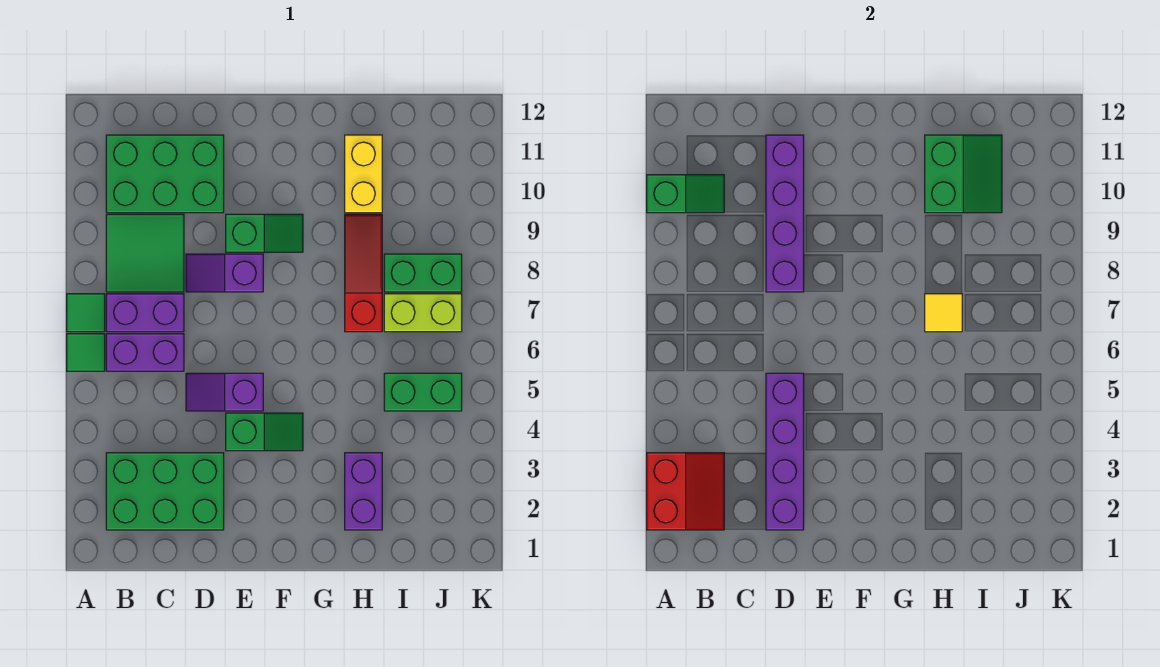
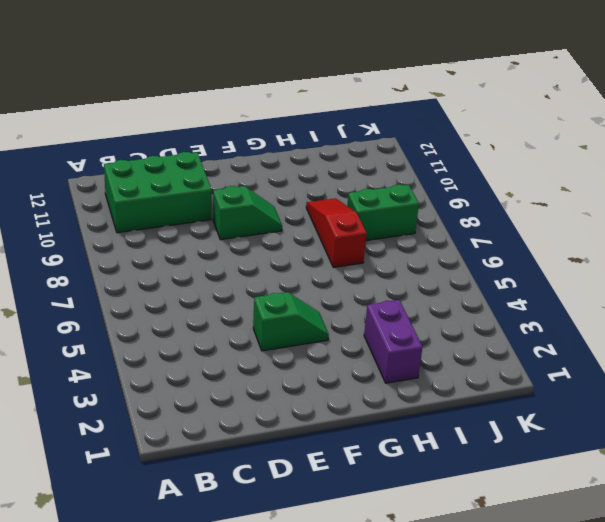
none -> green tile A6 level 1
none -> green tile A7 level 1
none -> green brick B2:D3 level 1

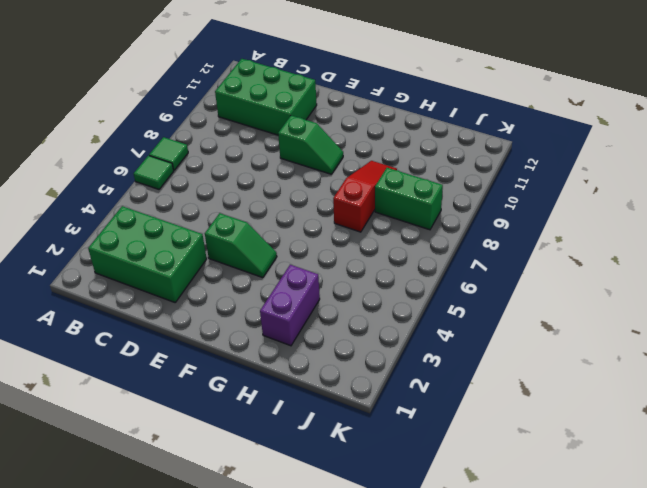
none -> purple brick B6:C6 level 1
none -> purple brick B7:C7 level 1
none -> green tile B8:C9 level 1

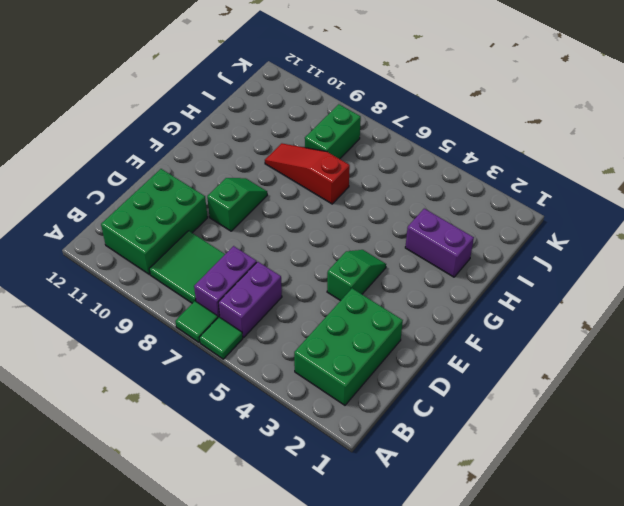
none -> purple slope D5:E5 level 1 top E
none -> purple slope D8:E8 level 1 top E
none -> yellow brick H10:H11 level 1

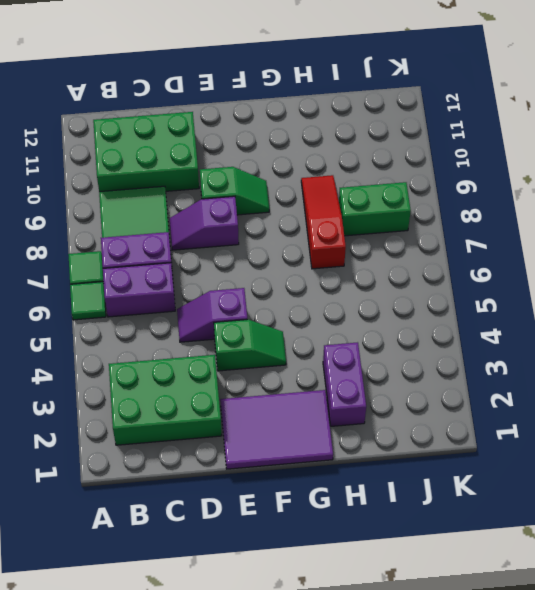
purple tile E1:G2 level 1 -> none
none -> yellow brick H10:H11 level 1
none -> green brick I5:J5 level 1
none -> lime brick I7:J7 level 1

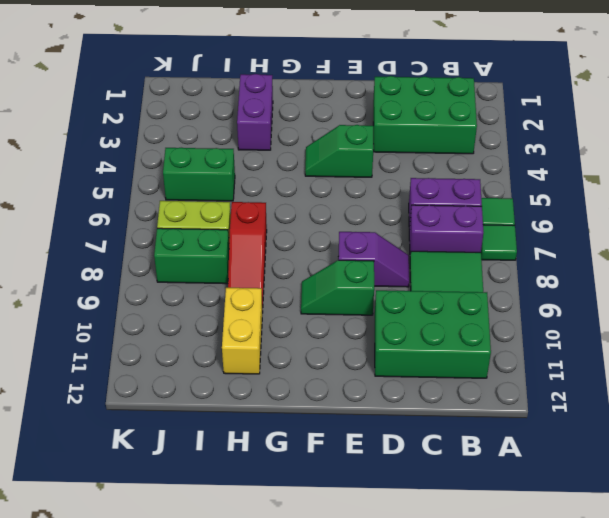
none -> purple slope D5:E5 level 1 top E
none -> red slope A2:B3 level 2 top A
none -> green slope A10:B10 level 2 top A

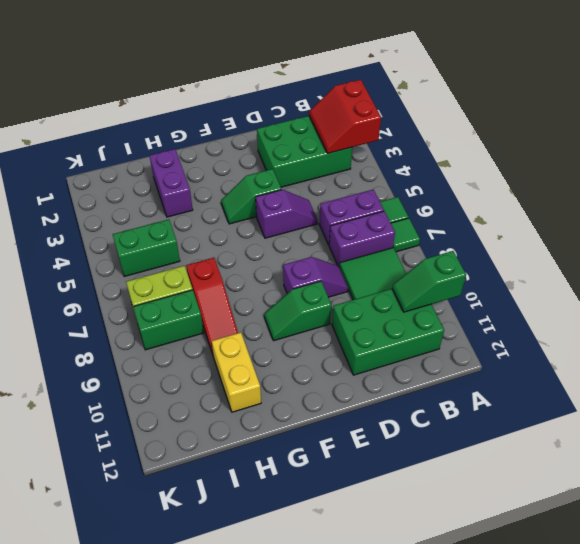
none -> purple brick D2:D5 level 2
none -> purple brick D8:D11 level 2
none -> yellow tile H7 level 2

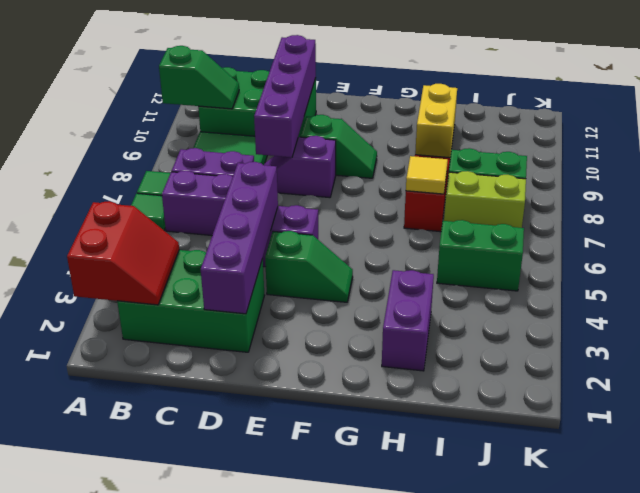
none -> green slope H10:I11 level 2 top H

